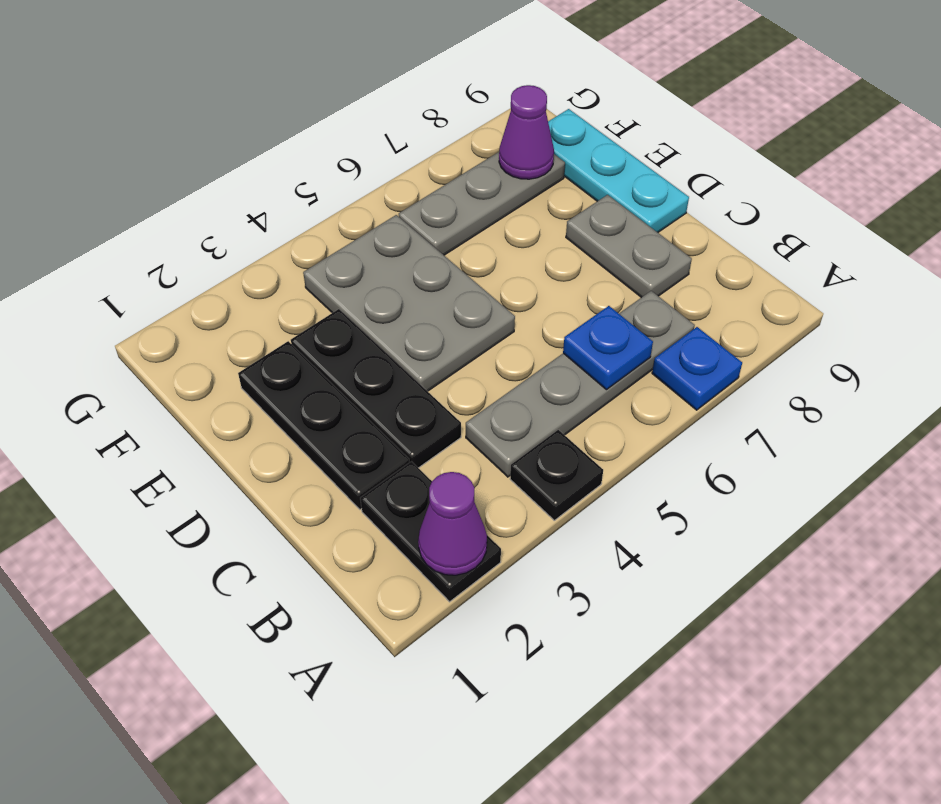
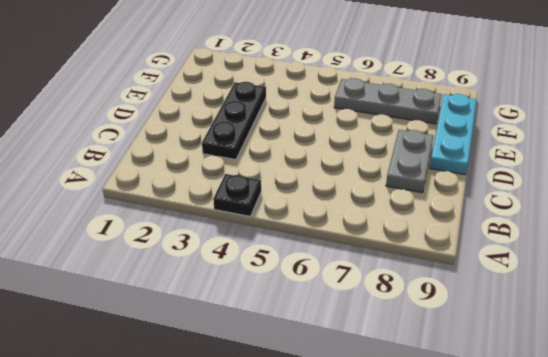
none -> black plate A2:B2 level 1
none -> blue plate A7 level 1
none -> grey plate B4:B7 level 1

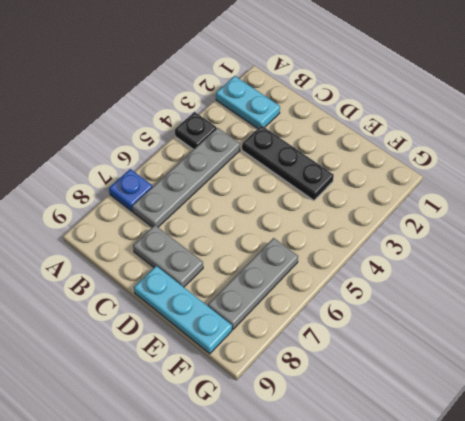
cyan plate A2:B2 level 1 -> black plate A2:B2 level 1
none -> black plate C2:E2 level 1
none -> grey plate D4:F5 level 1
none -> purple cone A2 level 2

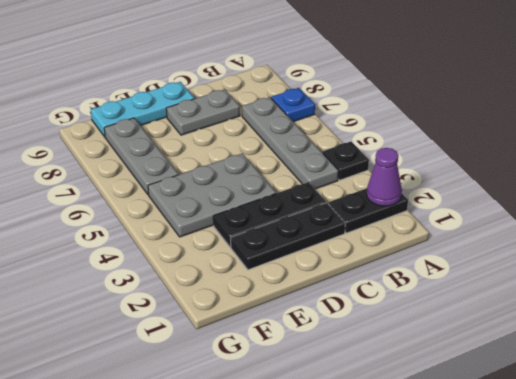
none -> blue plate B6 level 2
none -> purple cone F8 level 2

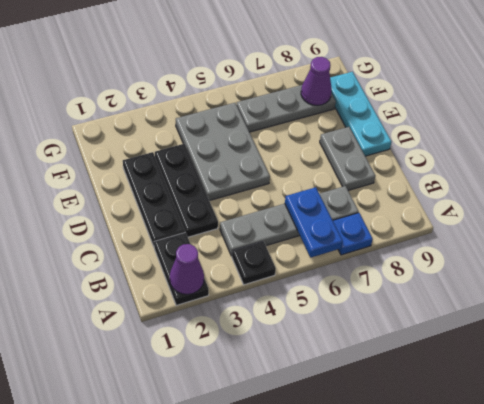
blue plate A6:B6 level 2 -> blue plate B6 level 2

